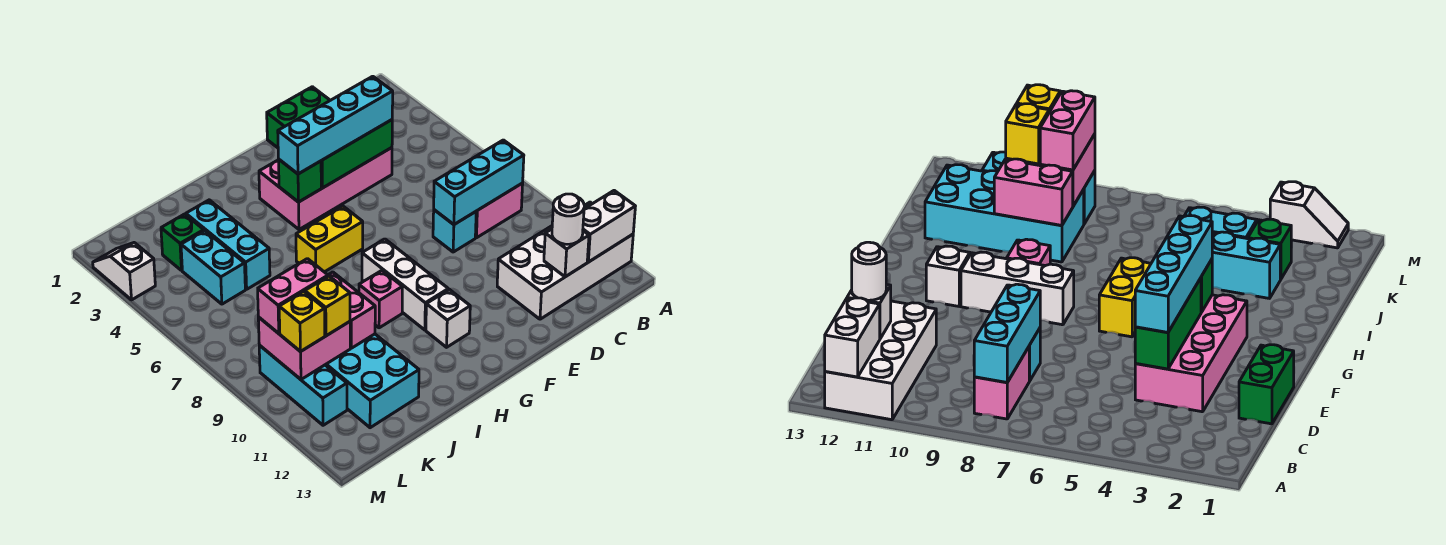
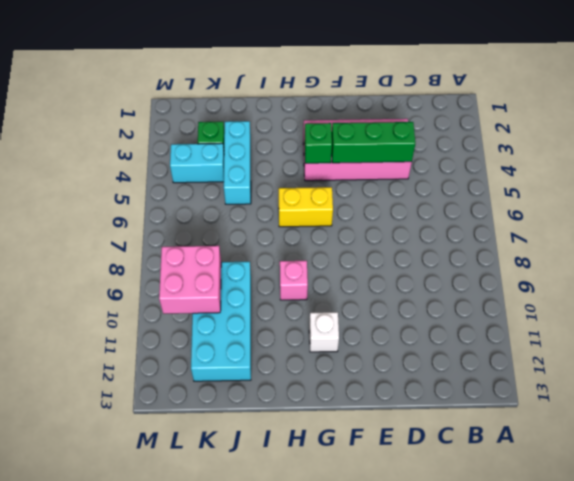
cyan brick K4:L4 level 1 -> cyan brick K4:K5 level 1
none -> white brick A11:D12 level 1
none -> pink brick B8:C8 level 1
none -> green brick D1:E1 level 1

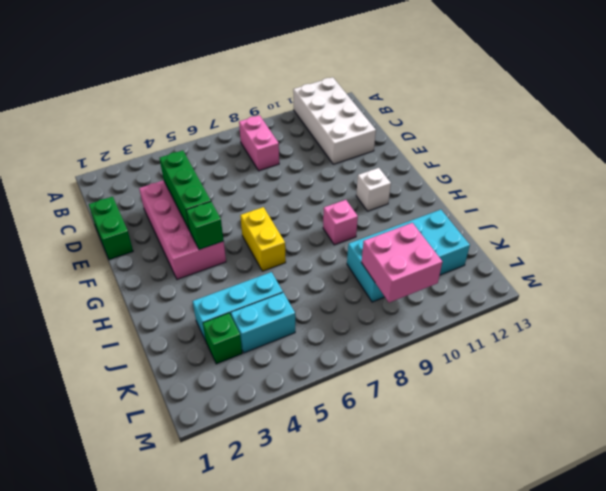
none -> cyan brick D8 level 1
none -> white brick G8:G10 level 1
none -> cyan brick L9:L11 level 1

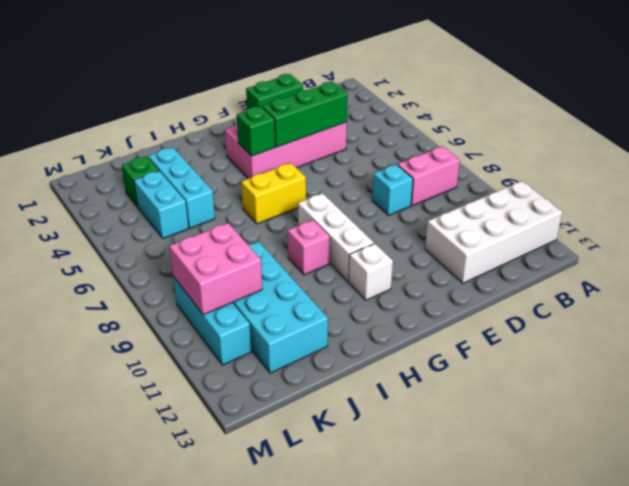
none -> white slope M2:M3 level 1 top 3
none -> white brick A12:B12 level 2
none -> cyan brick B8:D8 level 2

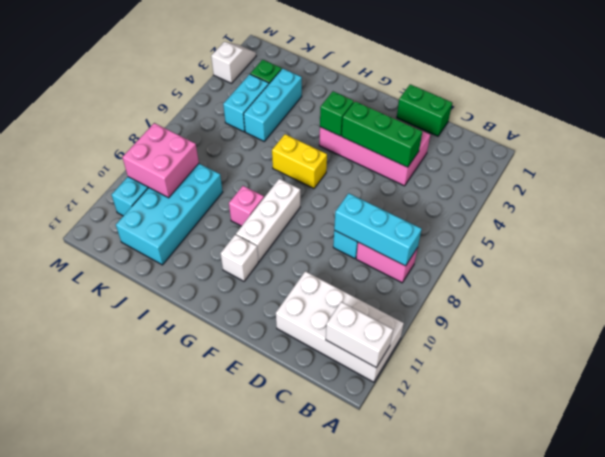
none -> white brick C12 level 2
none -> pink brick J9:J10 level 2
none -> white round brick C12 level 3

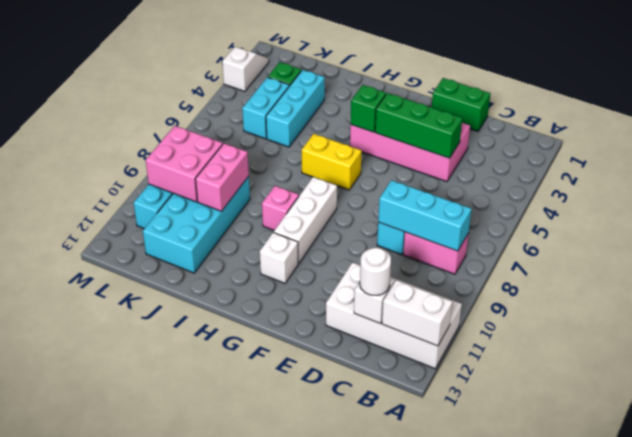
none -> cyan brick D4:G4 level 3
none -> pink brick K9:L9 level 3
none -> yellow brick K10 level 3

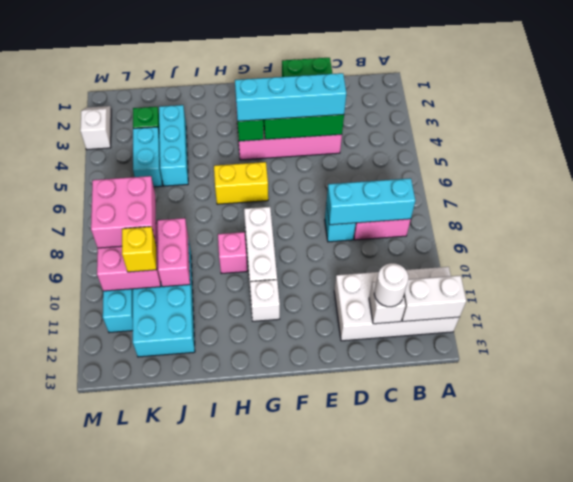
pink brick K8:L9 level 3 -> pink brick K9:L9 level 3
none -> yellow brick L10 level 3

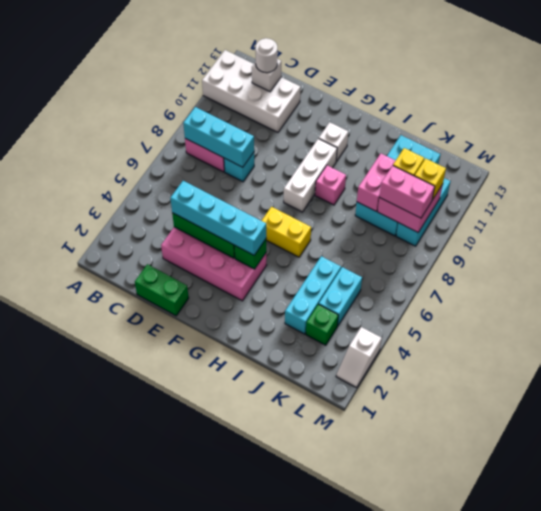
none -> white brick A12:B12 level 2

